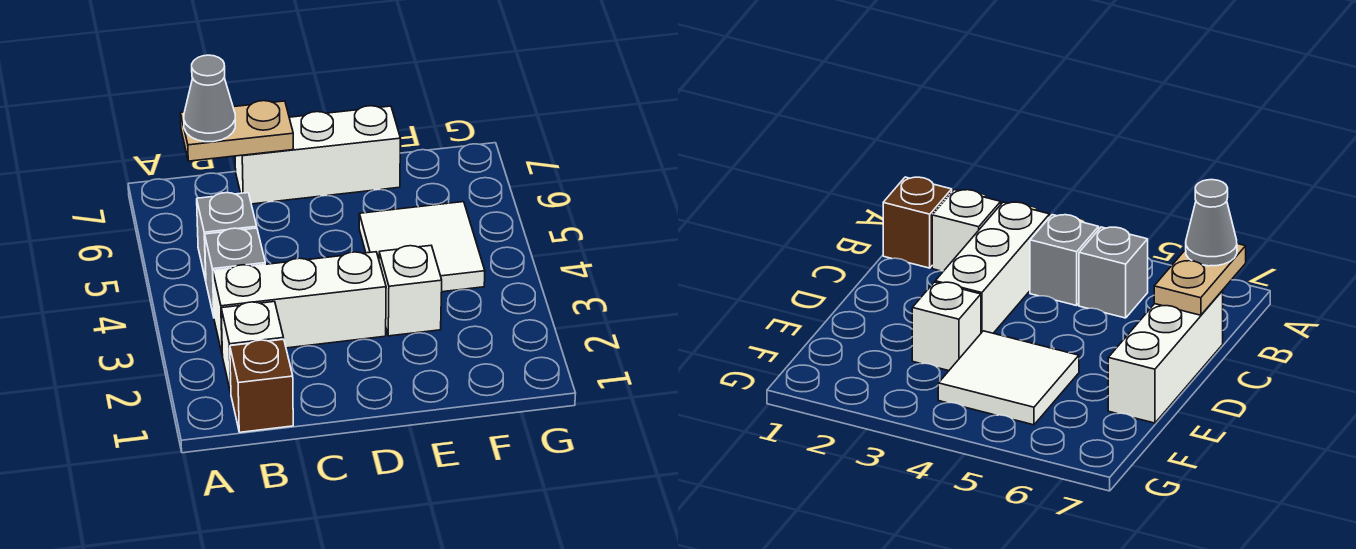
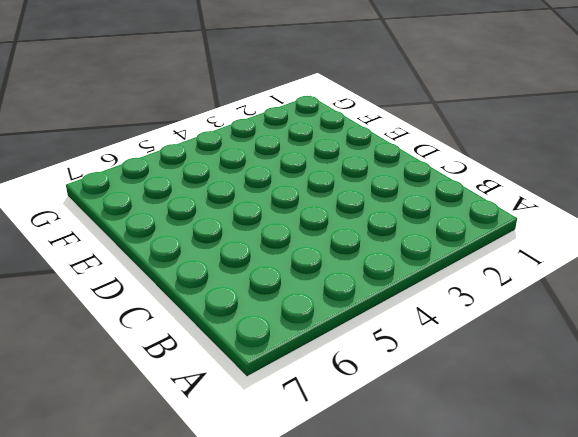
none -> brown brick B1 level 1
none -> white brick B2 level 1

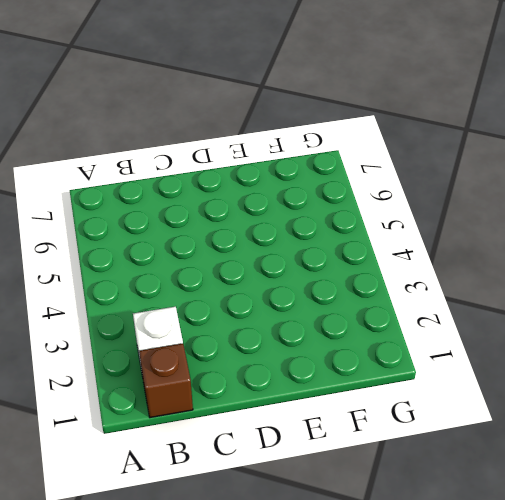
none -> white brick B3:D3 level 1
none -> grey brick B4 level 1

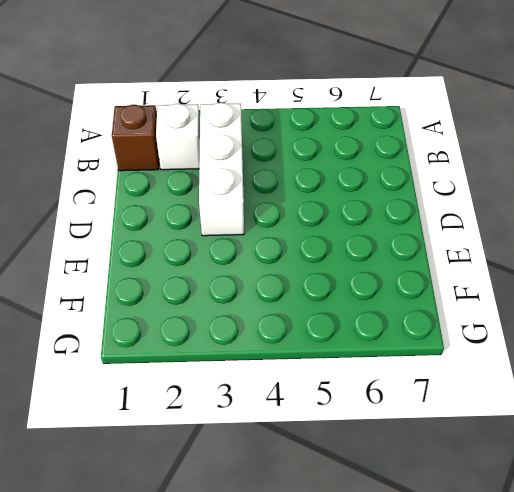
none -> grey brick B4 level 1
none -> grey brick B5 level 1

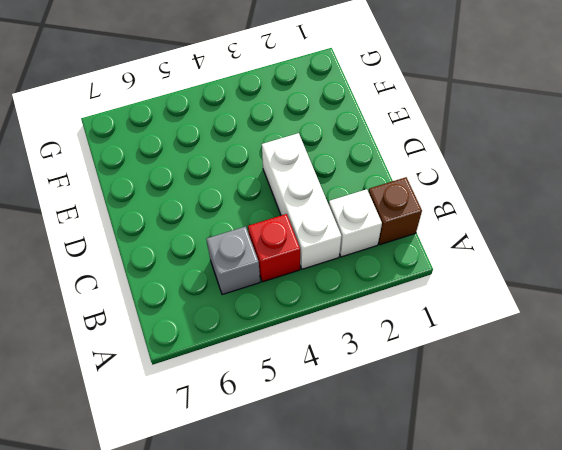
red brick B4 level 1 -> grey brick B4 level 1
none -> white brick C7:E7 level 1
none -> white brick E3 level 1

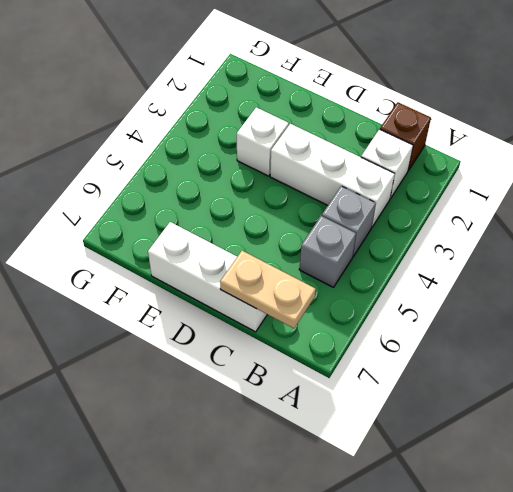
none -> white tile E4:F5 level 1
none -> grey cone B7 level 3

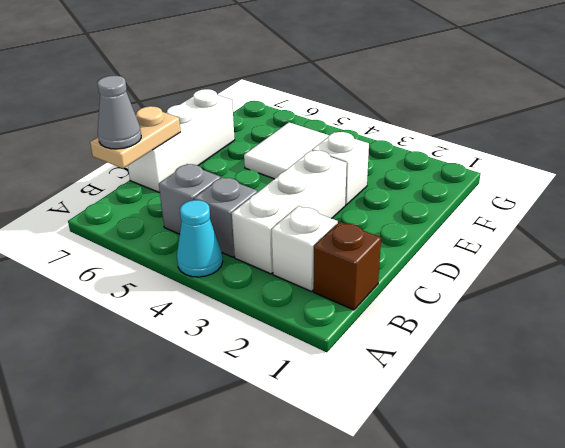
cyan cone A4 level 1 -> none

